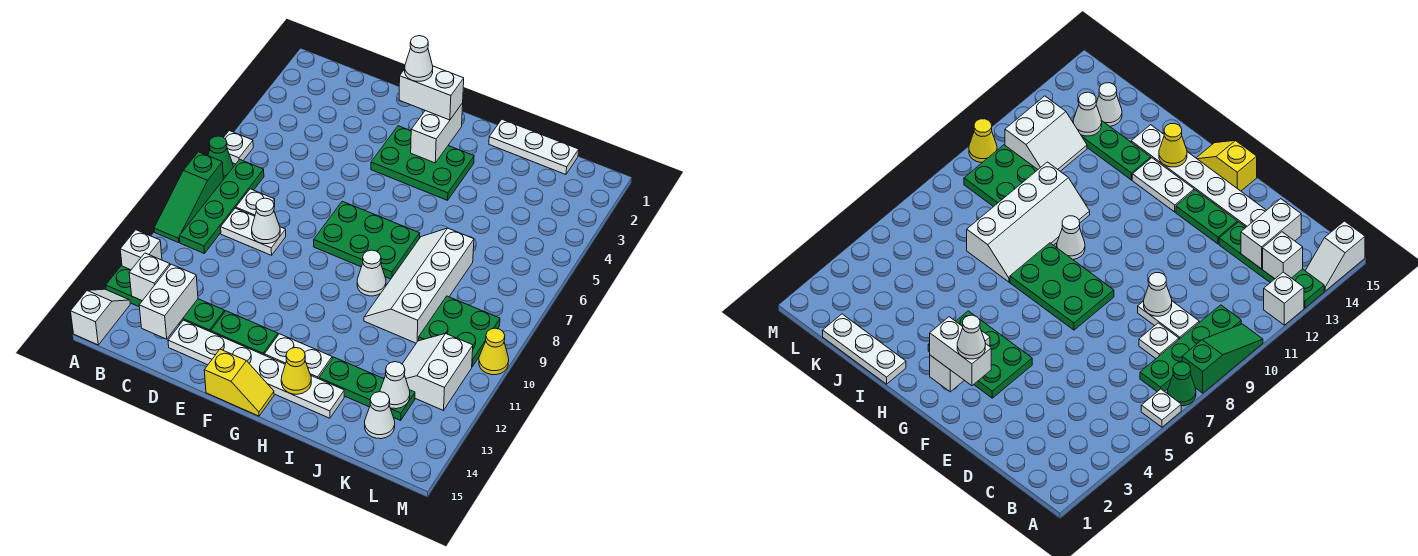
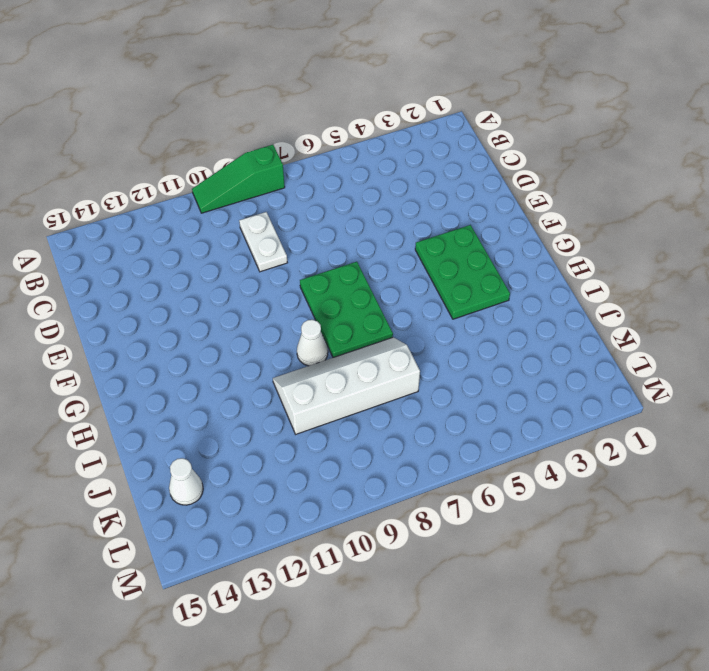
none -> white plate A6 level 1
none -> green cone A7 level 1
none -> white brick A12 level 1
none -> green plate A13:D13 level 1

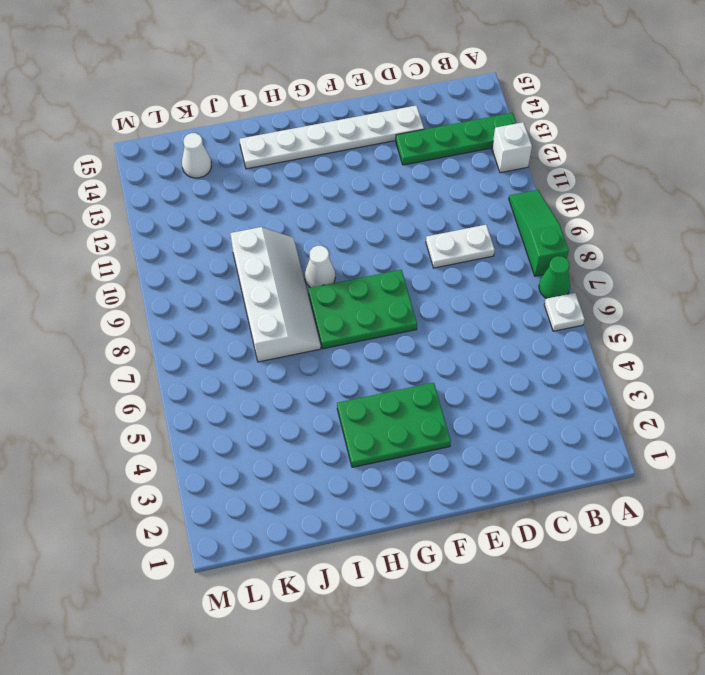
none -> white slope A14:A15 level 1 top 15
none -> green plate B7:B10 level 1
none -> white plate C8 level 1
none -> green plate E13:F13 level 1

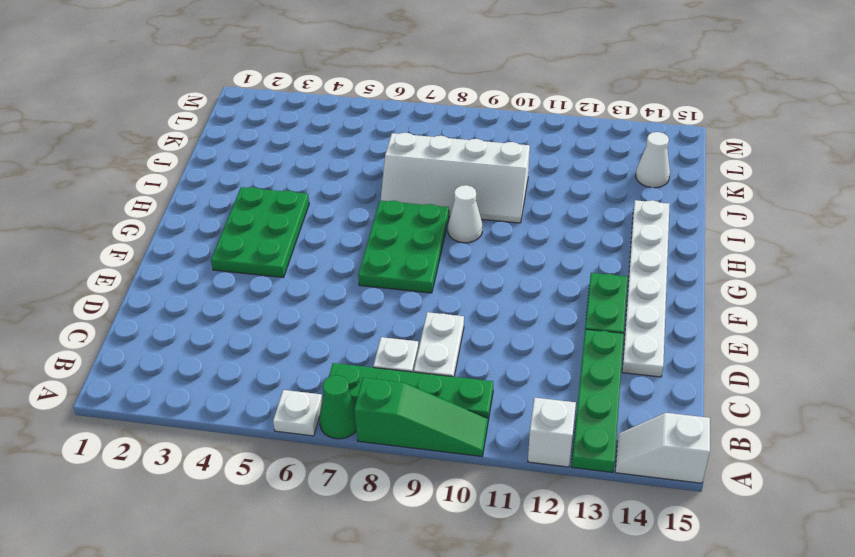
none -> yellow slope F15:G15 level 1 top F
none -> white plate G13:H13 level 1
none -> white plate I1:K1 level 1
none -> green plate I13:K13 level 1

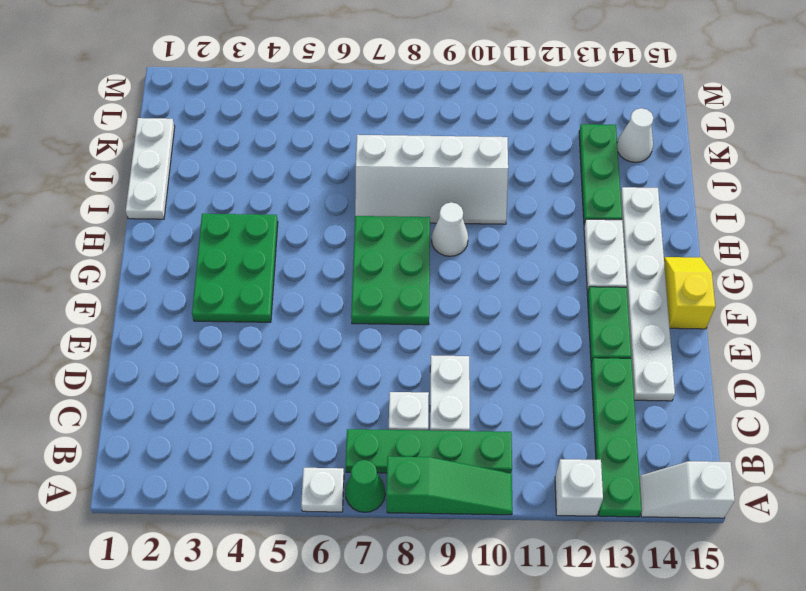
none -> green plate K9:L10 level 1
none -> white slope K11:L12 level 1 top L
none -> yellow cone M10 level 1
none -> white brick B13 level 2

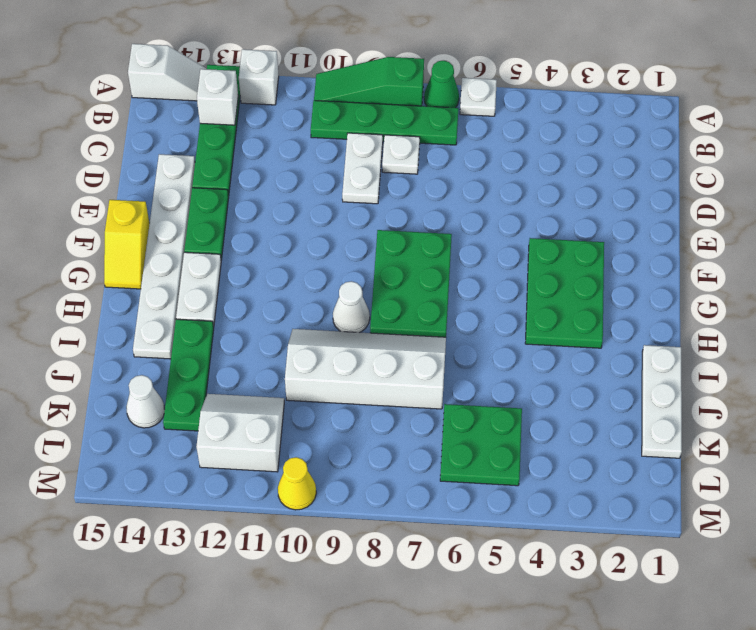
green plate K5:L6 level 1 -> green plate K9:L10 level 1
none -> white brick C13:C14 level 2
none -> white cone D9 level 2
none -> white brick G2:G3 level 2
none -> yellow cone H14 level 2

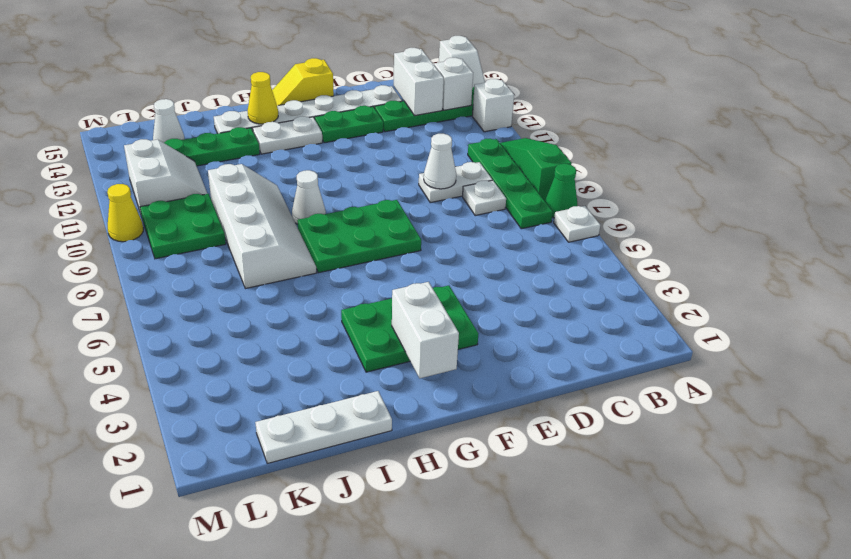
none -> white cone K13 level 2
none -> white brick F2:G2 level 3
none -> white cone F2 level 4

